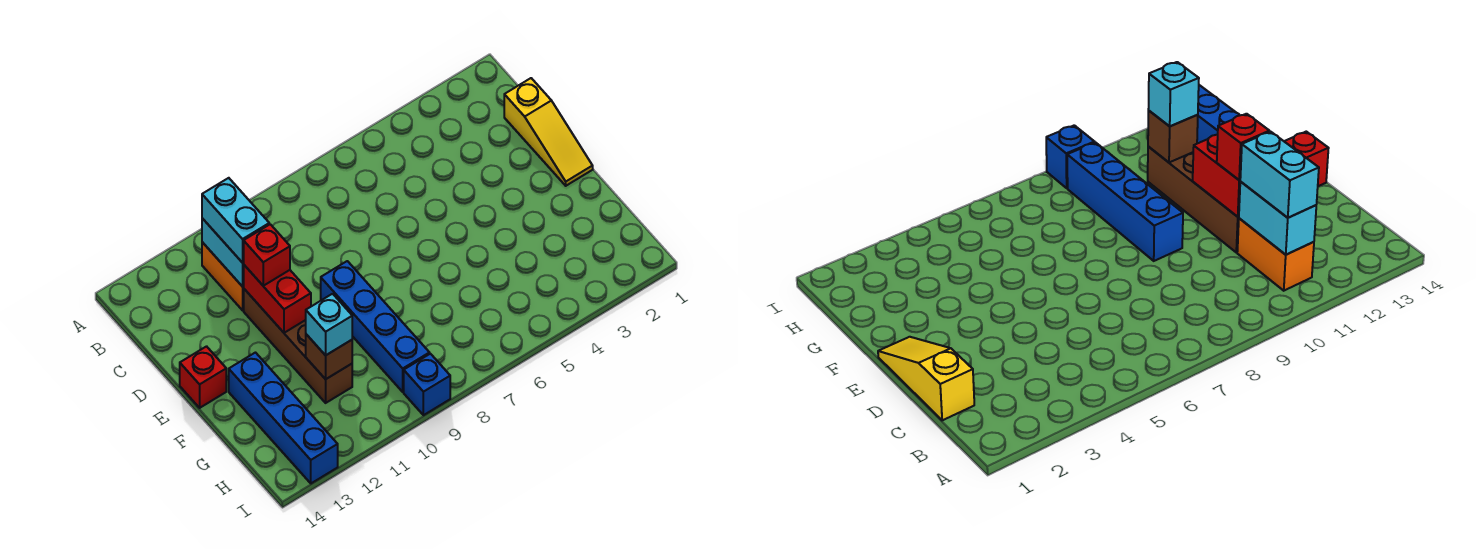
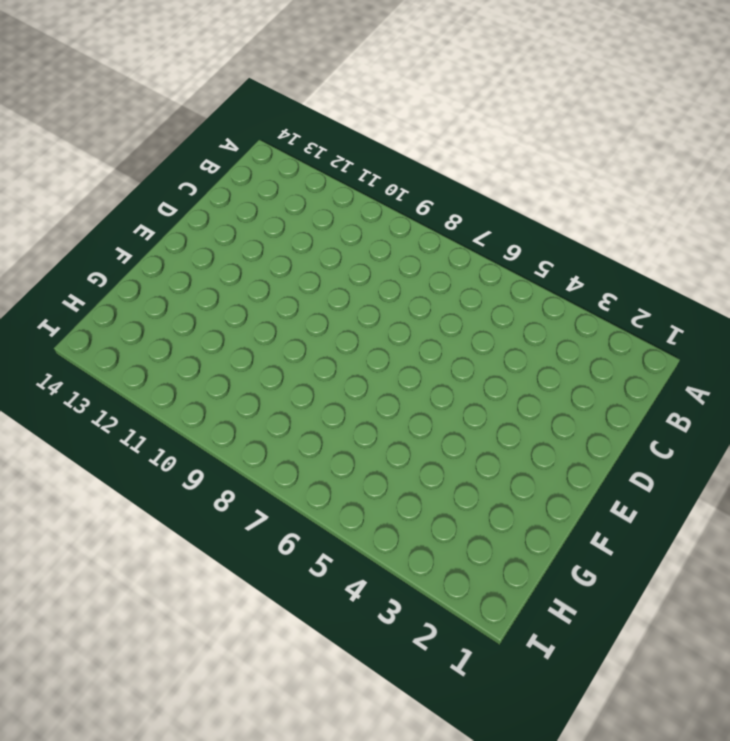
none -> orange brick B11:C11 level 1
none -> yellow slope C1:E1 level 1 top C
none -> brown brick D11:G11 level 1

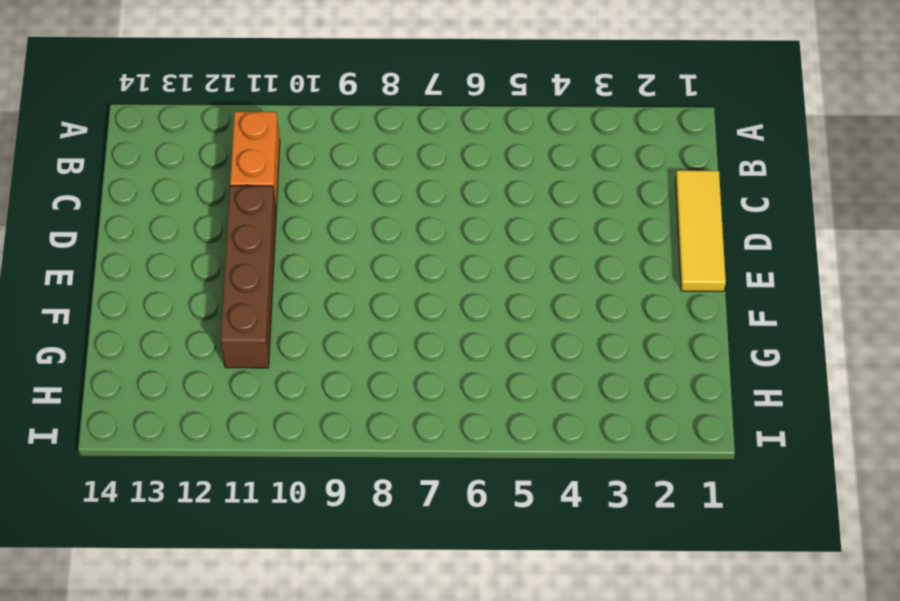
yellow tile C1:E1 level 1 -> yellow slope C1:E1 level 1 top C
none -> blue brick E9:H9 level 1
none -> red brick E14 level 1
none -> blue brick F13:I13 level 1

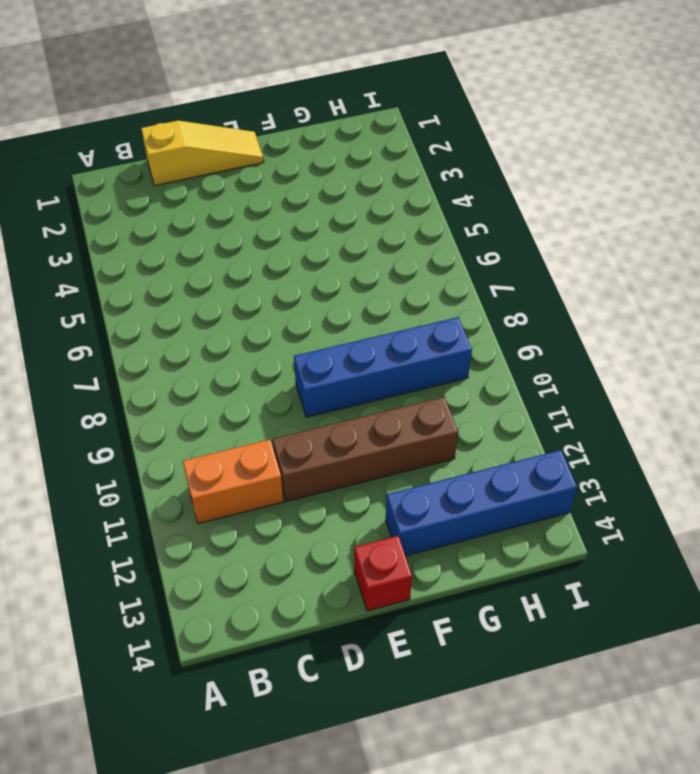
none -> blue brick I9 level 1
none -> cyan brick B11:C11 level 2
none -> red brick D11:E11 level 2

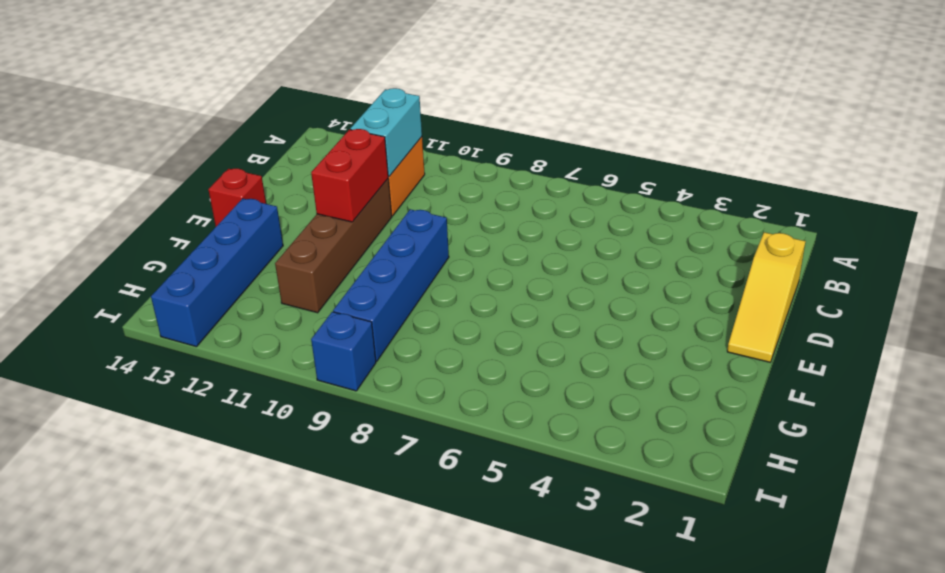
none -> brown brick G11 level 2
none -> cyan brick B11:C11 level 3
none -> red brick D11 level 3

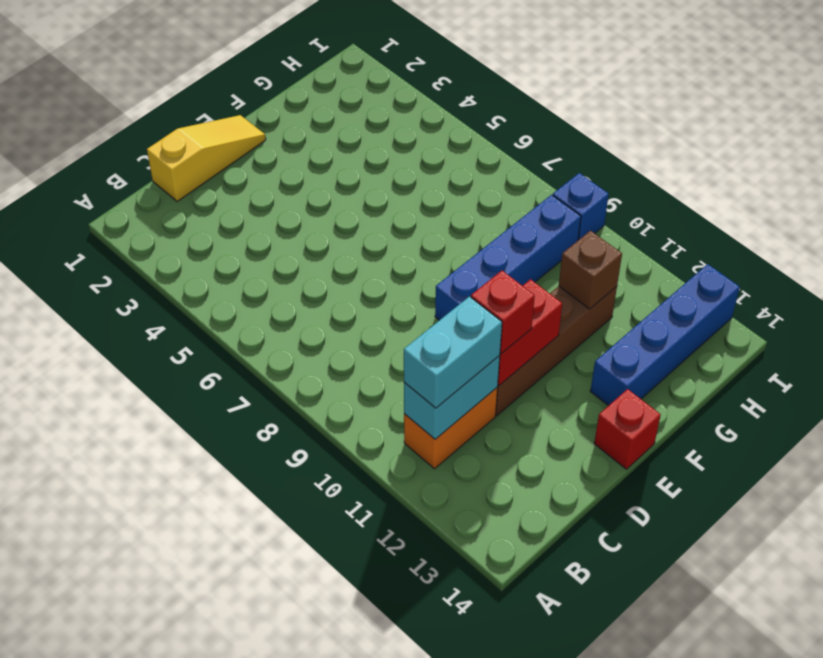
none -> cyan brick G11 level 3

